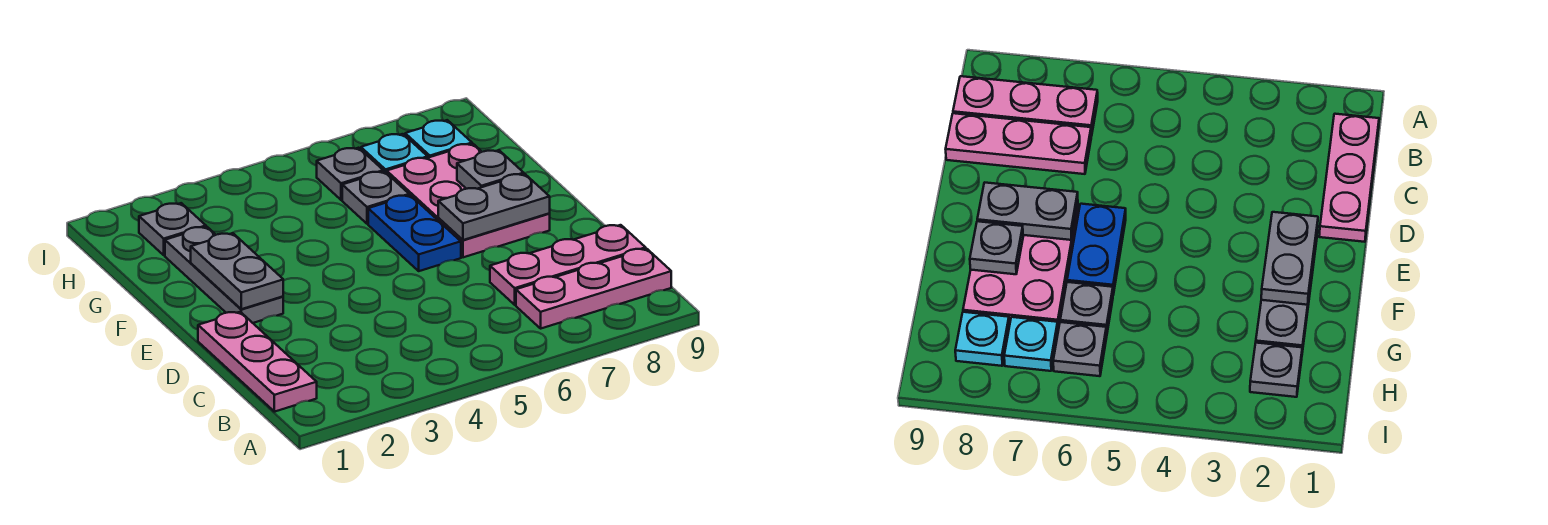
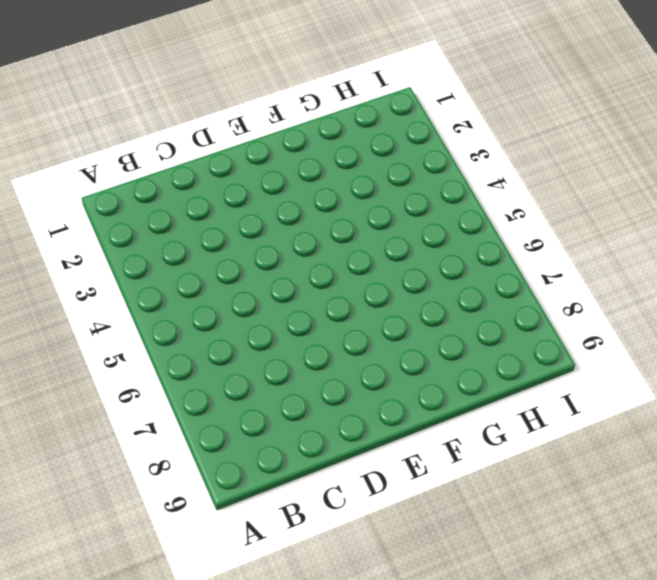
none -> pink plate B1:D1 level 1
none -> pink plate B7:B9 level 1
none -> pink plate C7:C9 level 1

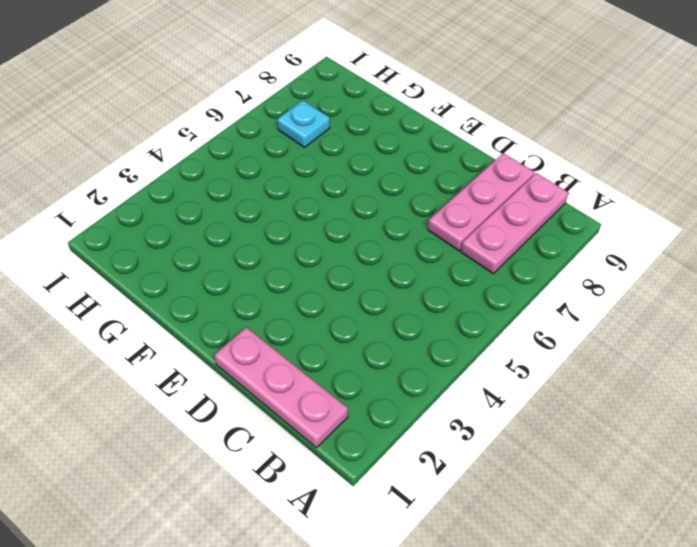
none -> grey plate E2:G2 level 1
none -> blue plate E6:F6 level 1
none -> pink plate E7:G8 level 1

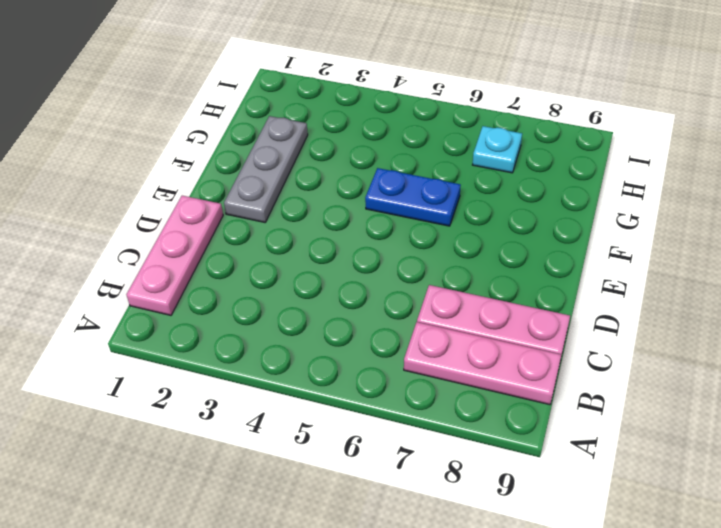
blue plate F5:F6 level 1 -> blue plate E6:F6 level 1
none -> pink plate E7:G8 level 1
none -> grey plate G6 level 1
none -> grey plate H2 level 1

